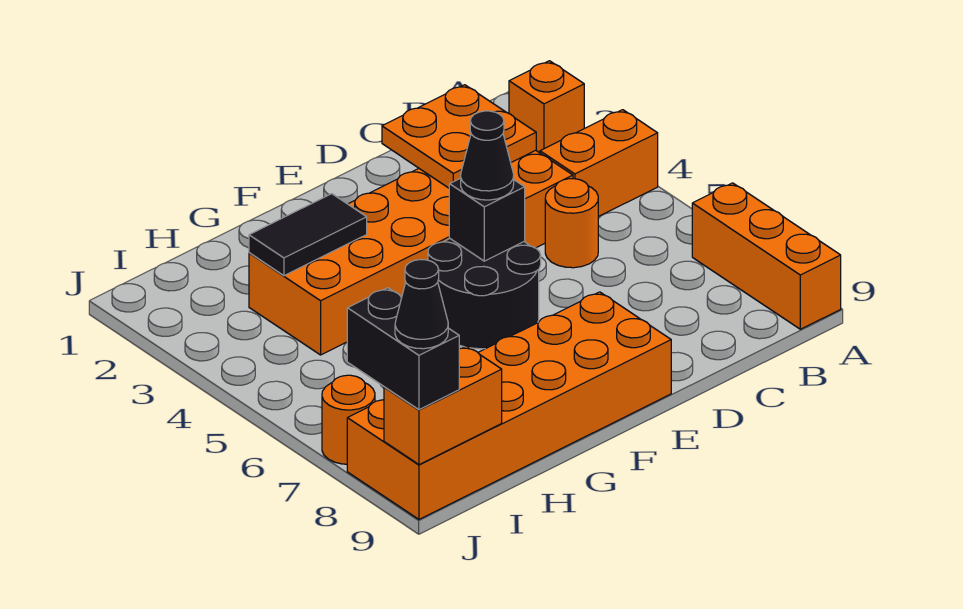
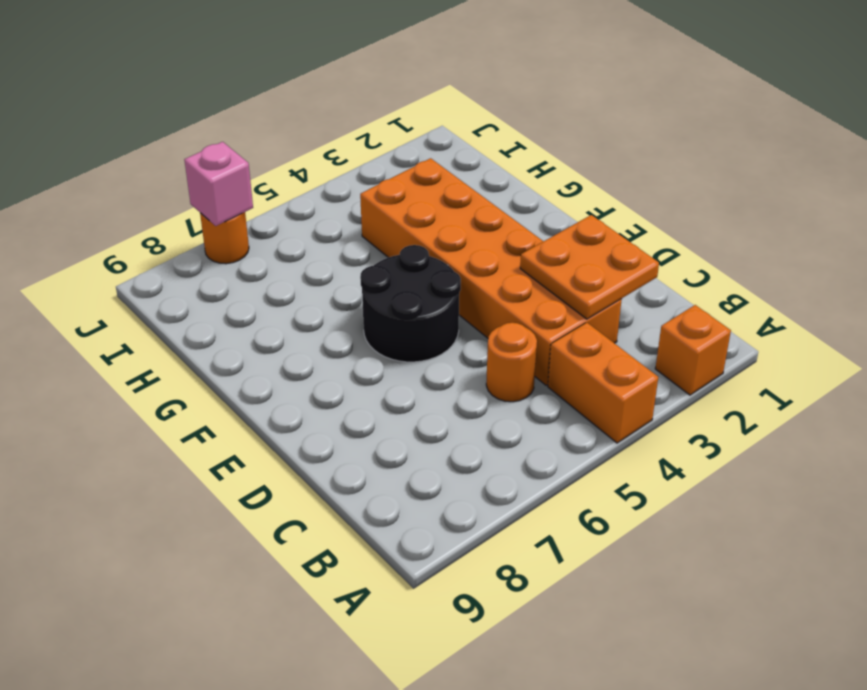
pink brick J7 level 2 -> none
none -> orange brick A7:A9 level 1
none -> orange brick E8:J9 level 1
none -> black brick E5 level 2

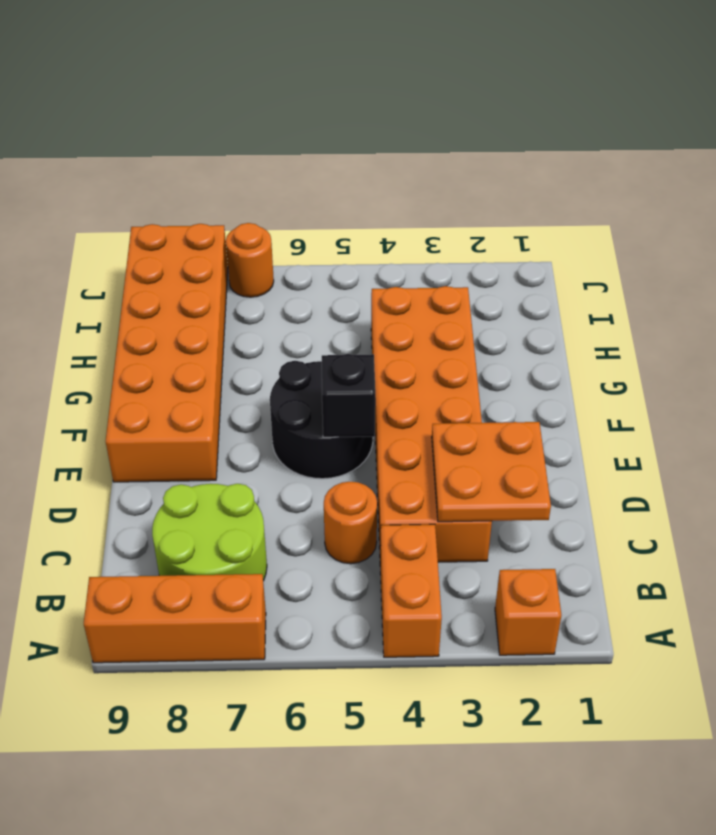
lime round brick B7:C8 level 1 -> none
none -> black tile G3:H3 level 2
none -> orange brick I9:J9 level 2
none -> black cone E5 level 3

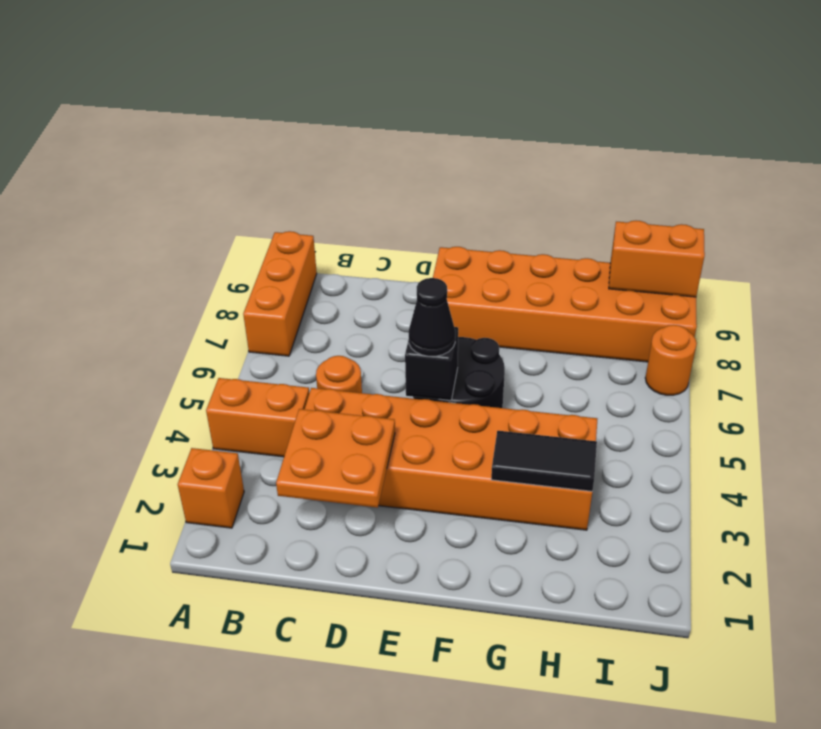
none -> black brick J8:J9 level 3
none -> black cone J9 level 4

